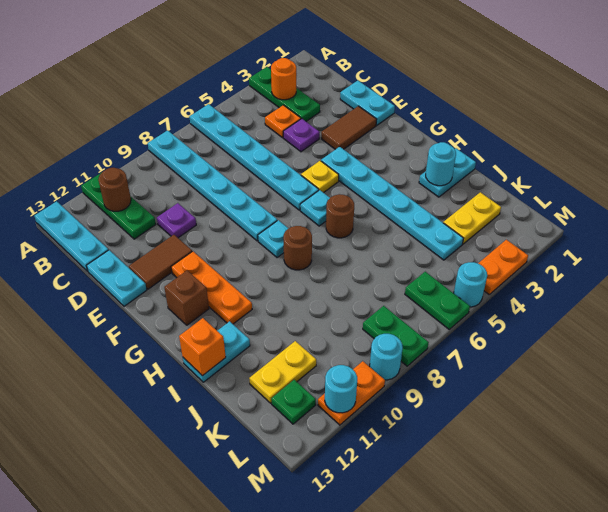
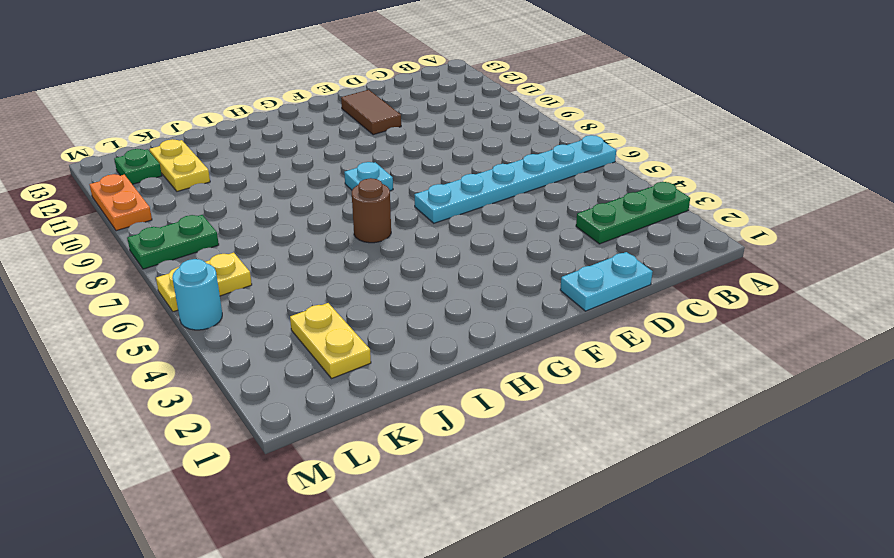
yellow plate L6:M6 level 1 -> green plate L6:M6 level 1
none -> cyan plate A8:F8 level 1
none -> green plate A11:C11 level 1
none -> cyan plate A13:C13 level 1
none -> orange plate C4 level 1

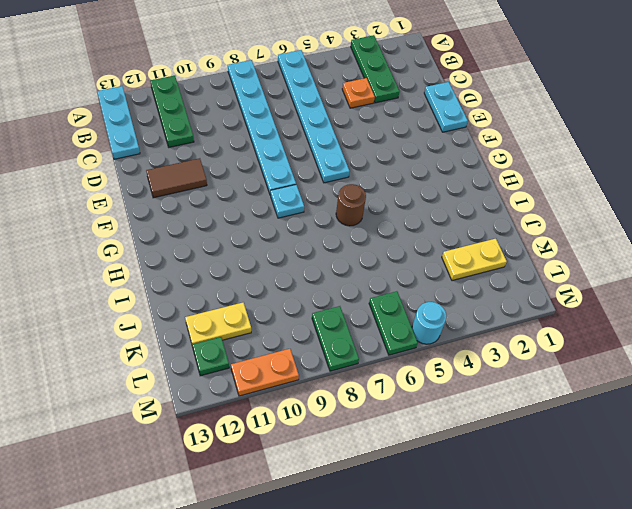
none -> purple plate D4 level 1
none -> purple plate D10 level 1
none -> cyan plate D13:E13 level 1
none -> brown tile E2:E3 level 1

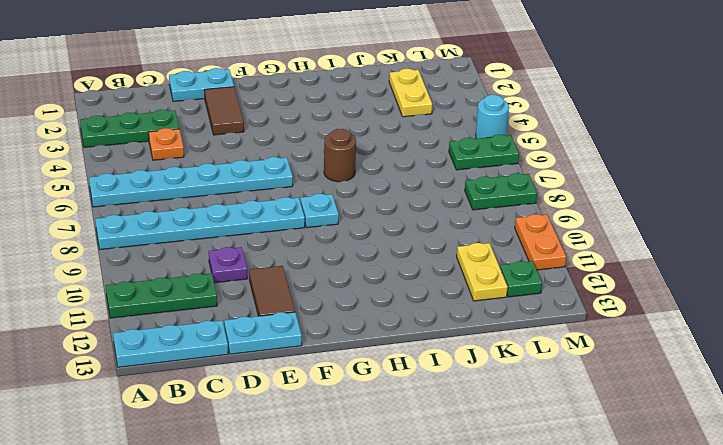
none -> purple plate D4 level 1
none -> cyan plate F4:K4 level 1
none -> yellow plate F5 level 1
none -> orange plate F11:H11 level 1

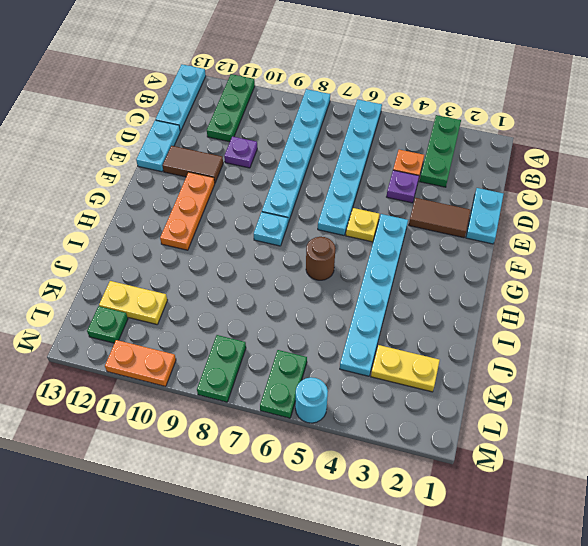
none -> cyan plate G6 level 1
none -> brown brick G12 level 1
none -> brown round brick H8 level 1
none -> cyan plate I1:I2 level 1

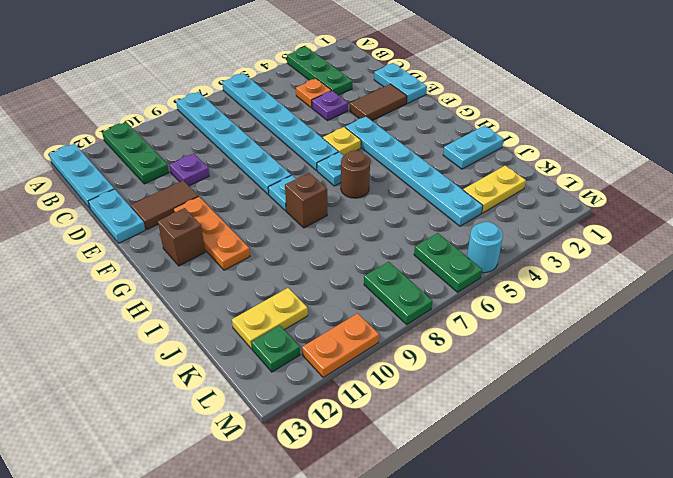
brown brick H8 level 1 -> brown round brick H8 level 1
none -> cyan plate I12:I13 level 1
none -> orange plate M3:M4 level 1
none -> cyan round brick M9 level 1
none -> orange round brick B3 level 2

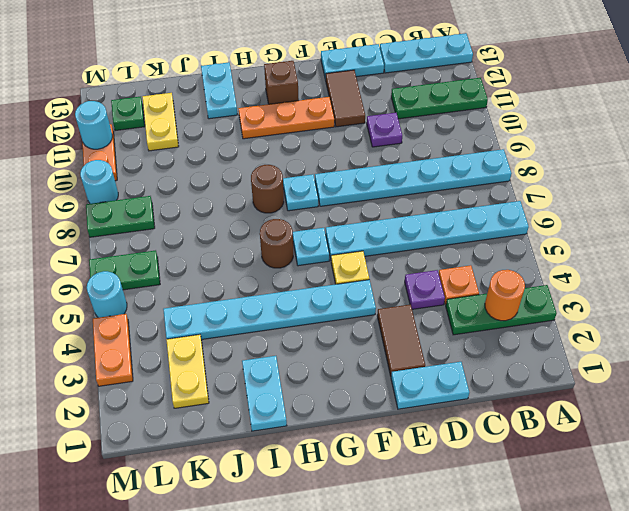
none -> brown round brick B11 level 2
none -> cyan round brick I2 level 2
none -> orange brick I13 level 2

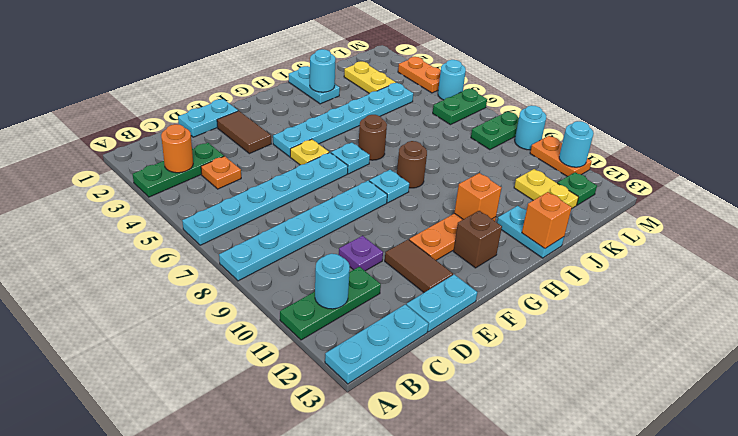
cyan round brick B11 level 2 -> brown round brick B11 level 2
orange brick H11 level 2 -> none
none -> purple plate D4 level 1

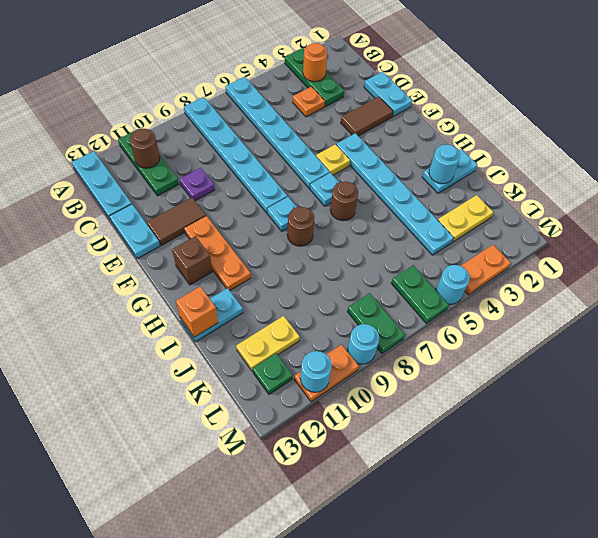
none -> purple plate D4 level 1

